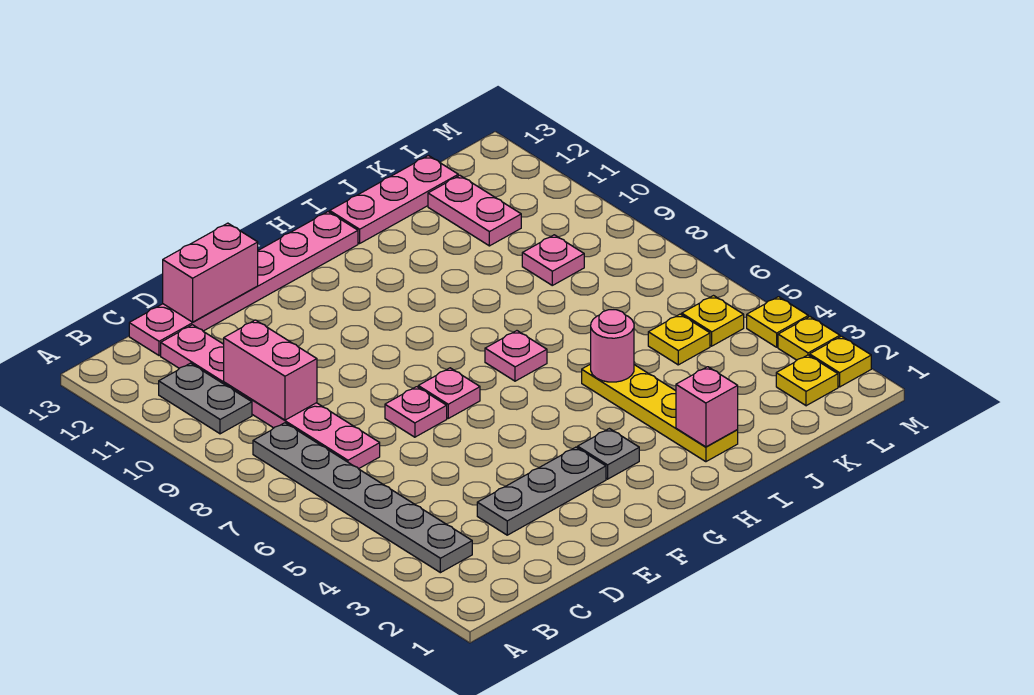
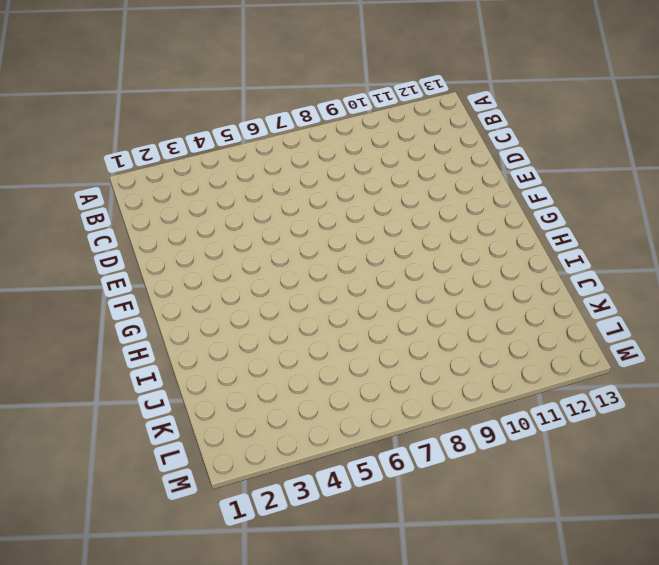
none -> grey plate B3:B8 level 1
none -> grey plate B10:B11 level 1
none -> pink plate C7:C12 level 1

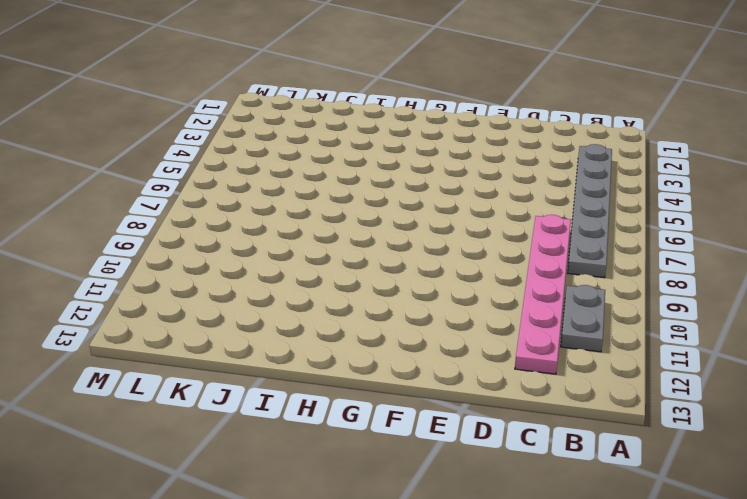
none -> pink plate C13:H13 level 1
none -> grey plate D3:F3 level 1
none -> pink plate E7 level 1

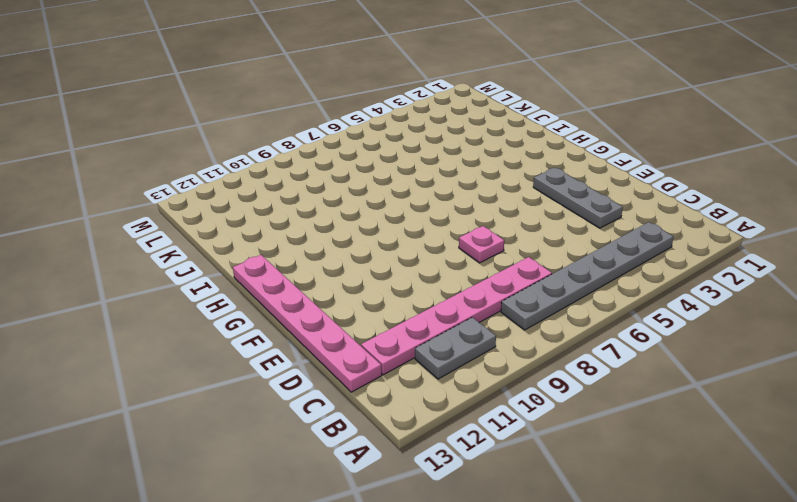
none -> pink plate F7 level 1
none -> grey plate G3 level 1
none -> pink plate H7 level 1

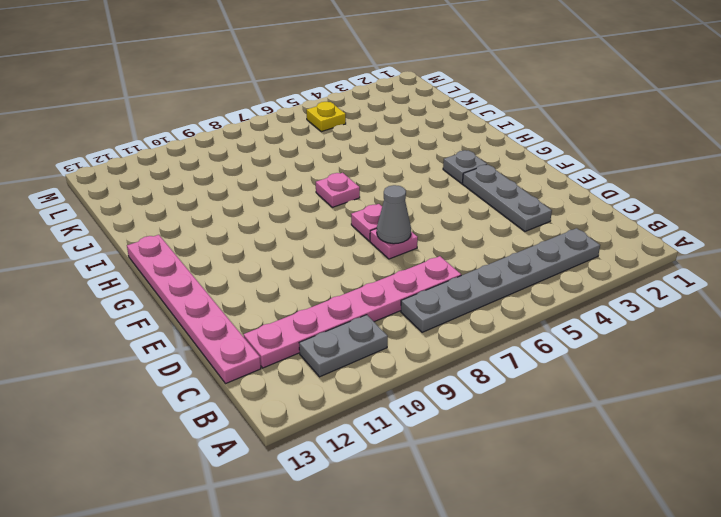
grey cone E7 level 2 -> none
none -> yellow plate I2:I5 level 1
none -> pink plate I13:K13 level 1
none -> yellow plate K5 level 1

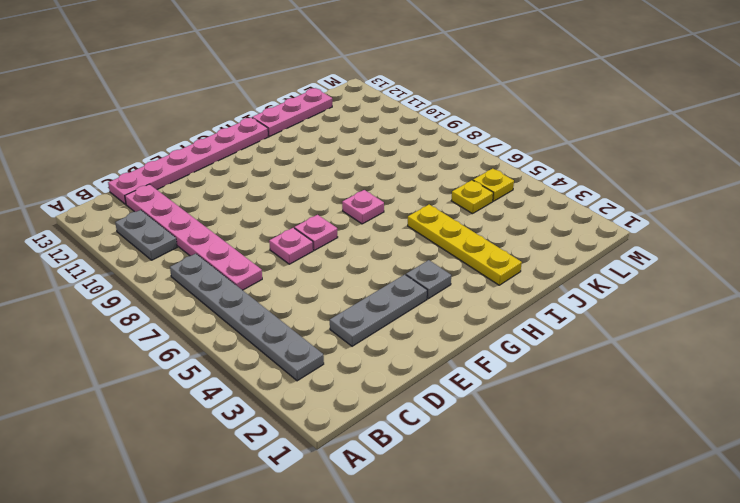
none -> pink plate K9 level 1
none -> pink plate K11:K12 level 1
none -> yellow plate L2 level 1

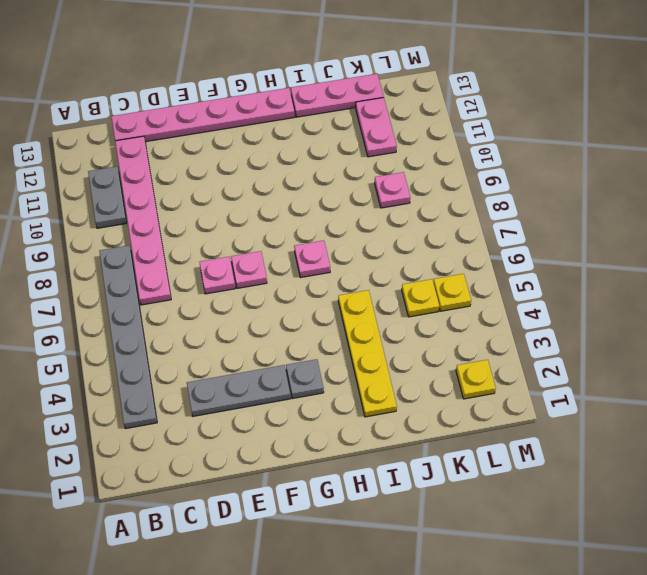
none -> yellow plate M2 level 1
none -> yellow plate M3 level 1
none -> yellow plate M4 level 1

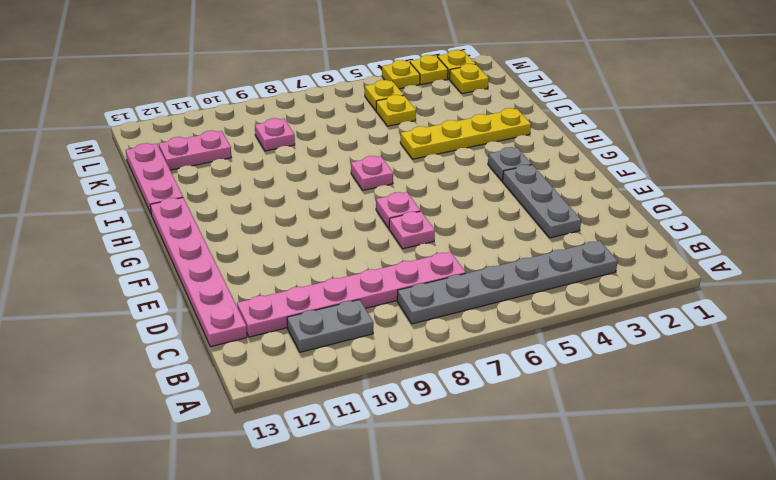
none -> pink brick C9:C10 level 2
none -> pink brick D13:E13 level 2
none -> pink brick I2 level 2

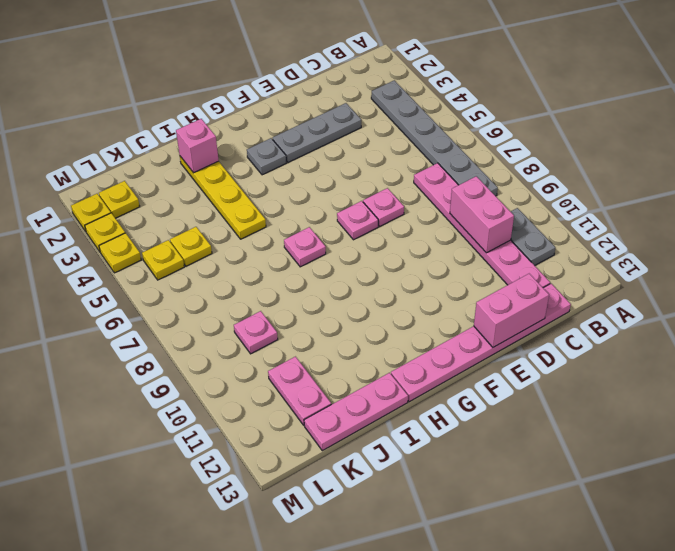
none -> pink round brick I5 level 2

